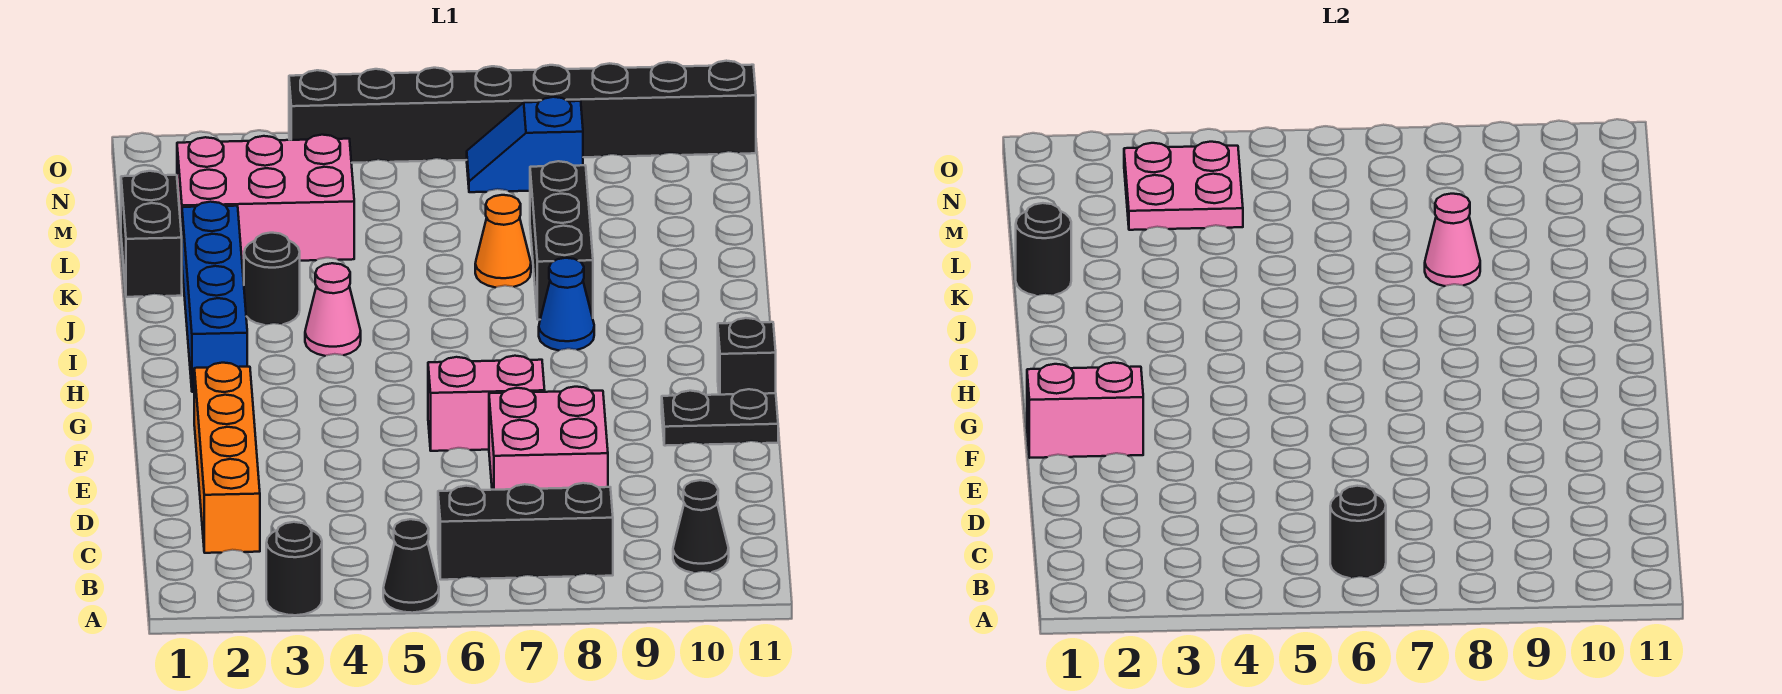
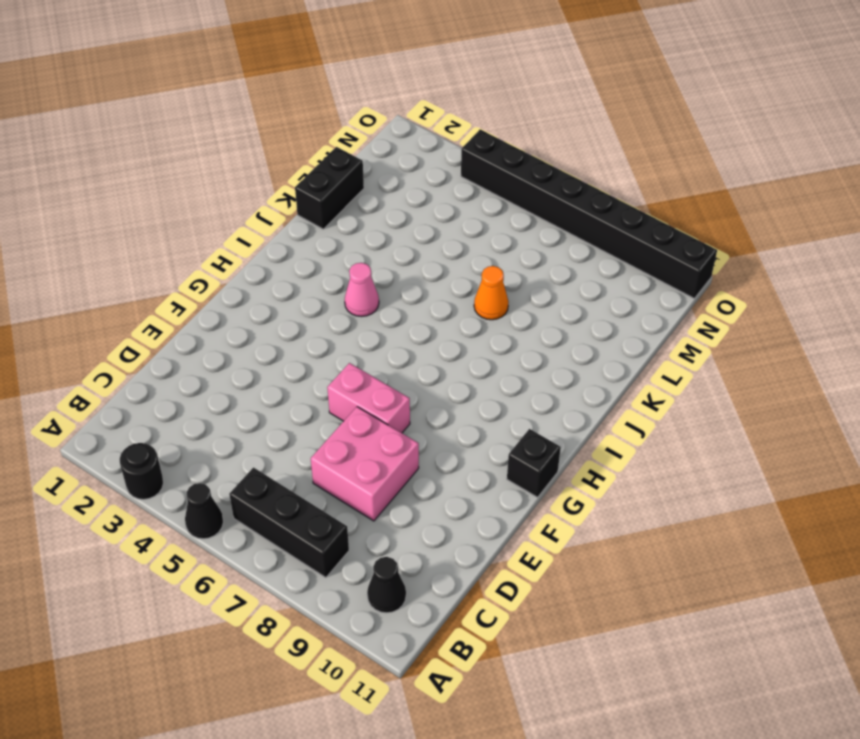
none -> orange brick C2:F2 level 1
none -> black plate F10:F11 level 1
none -> blue brick H2:K2 level 1

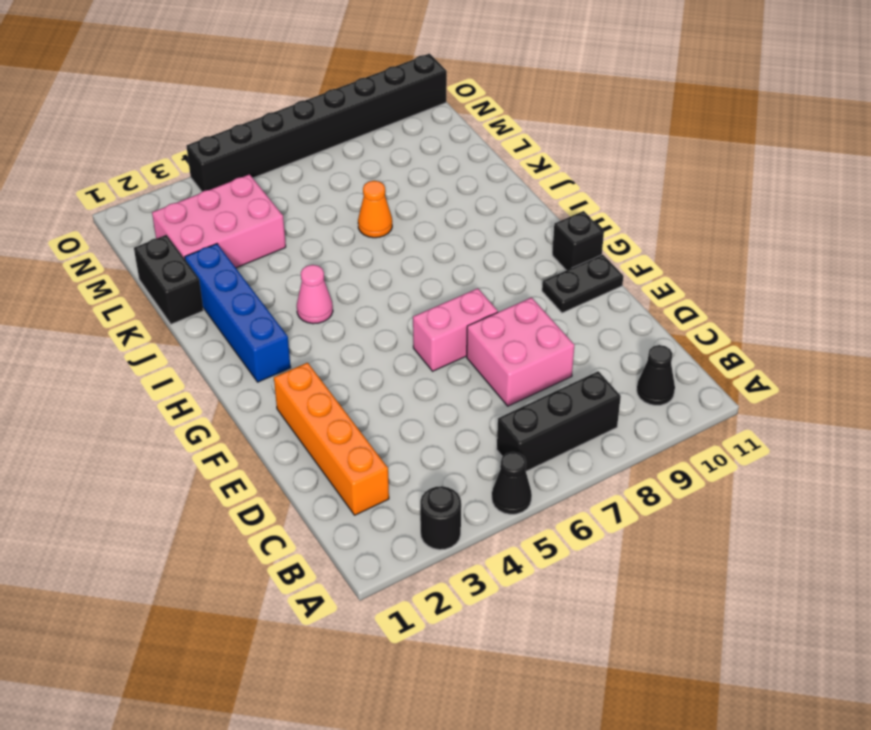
none -> blue cone I8 level 1
none -> black round brick J3 level 1
none -> black brick J8:L8 level 1

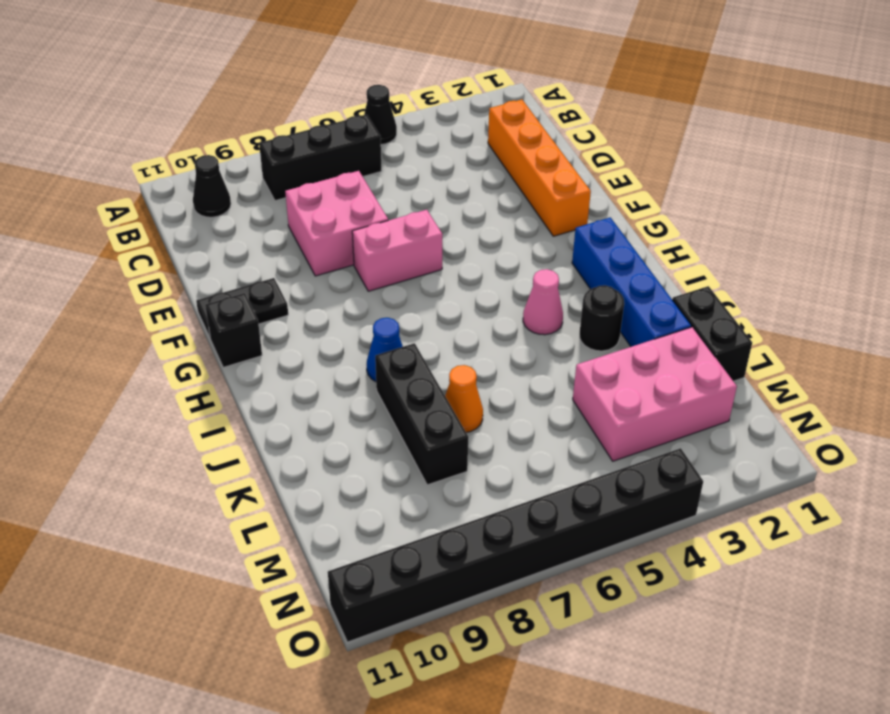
none -> black round brick A3 level 1
none -> blue slope N7:N8 level 1 top 8
none -> black round brick B6 level 2

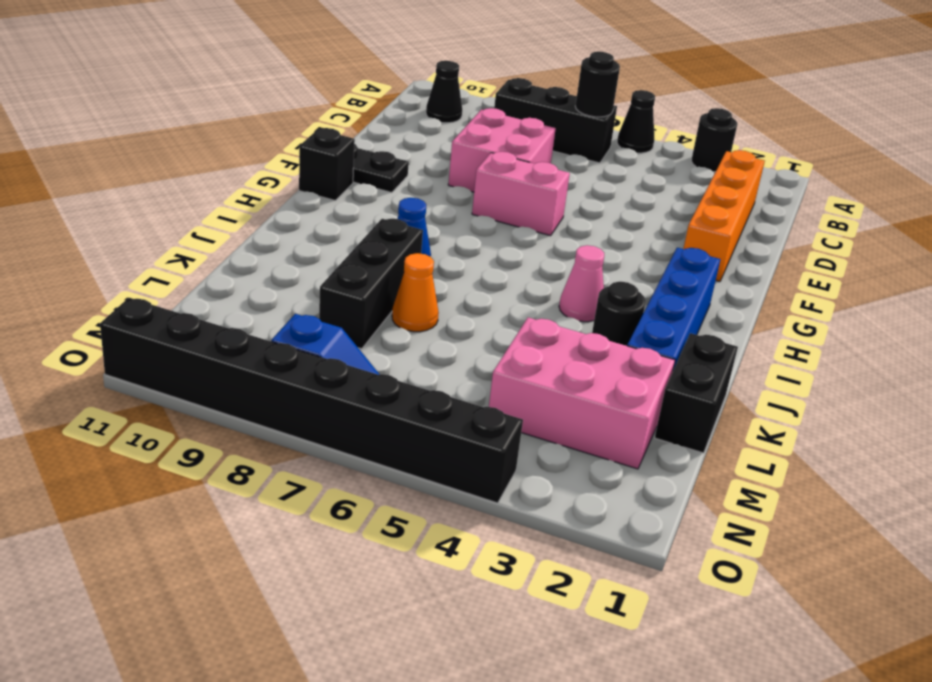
none -> pink brick F1:F2 level 2
none -> black round brick K1 level 2
none -> pink cone K8 level 2

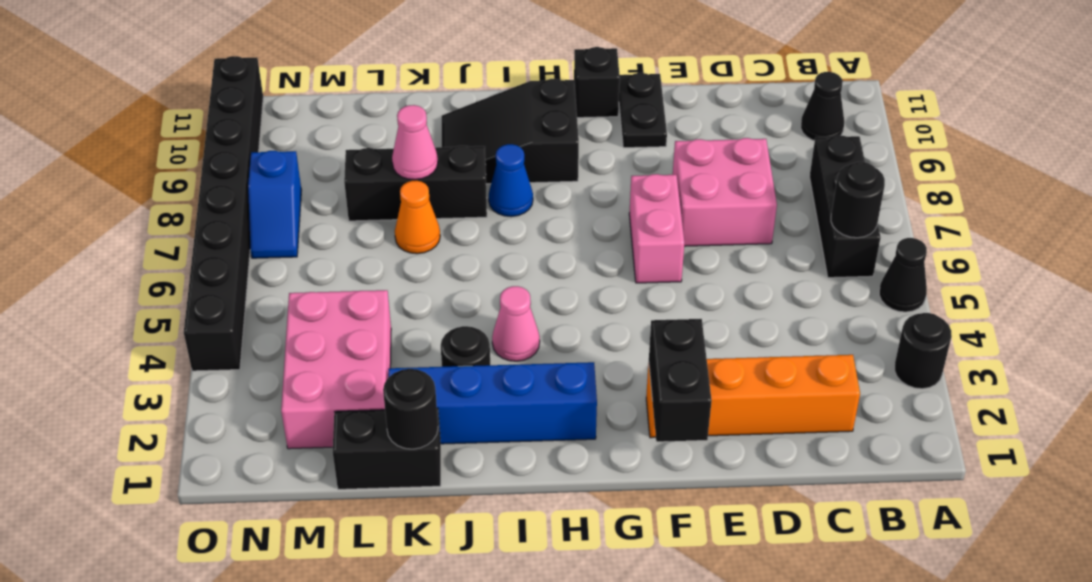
black brick F1:F2 level 2 -> pink brick F1:F2 level 2
black slope H9:J10 level 1 top H -> none
none -> pink plate M3:N4 level 2

